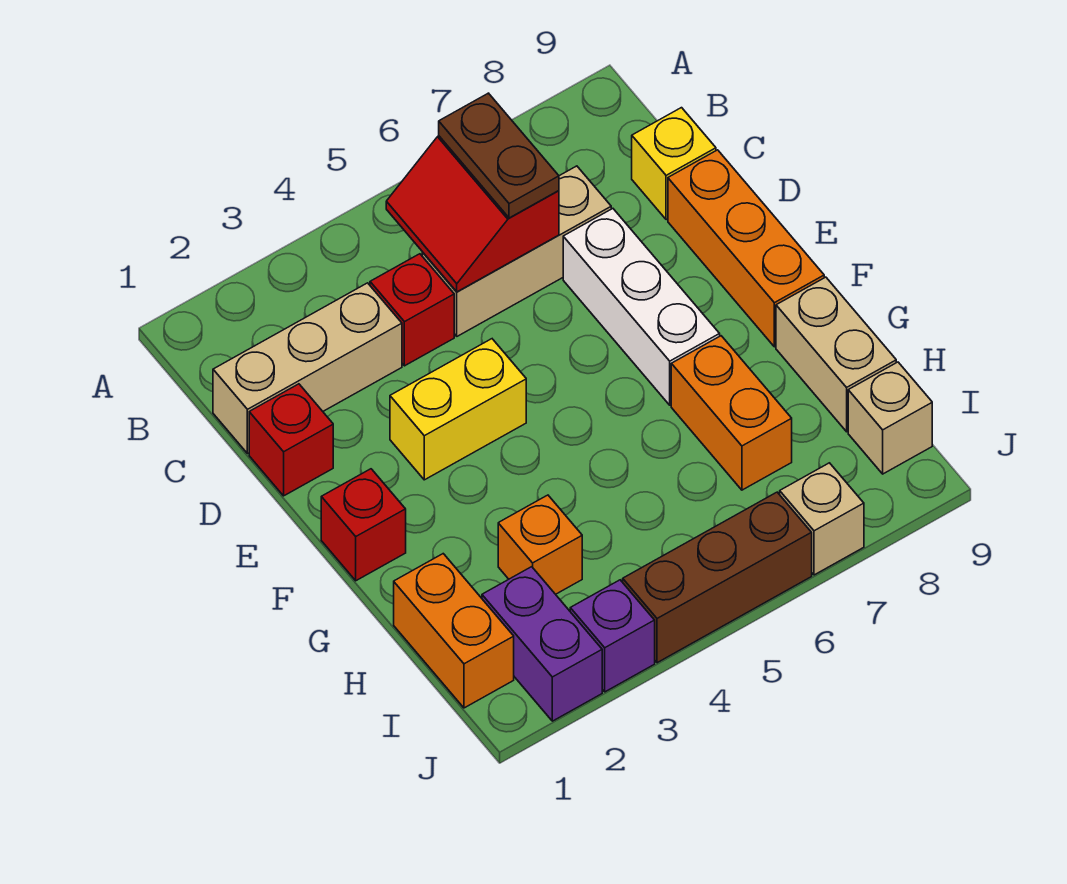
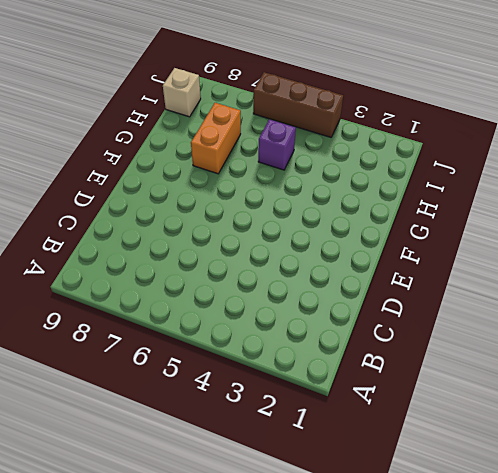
purple brick H5 level 1 -> purple brick J3 level 1
none -> tan brick C1:C3 level 1
none -> red brick C4 level 1
none -> tan brick C5:C7 level 1

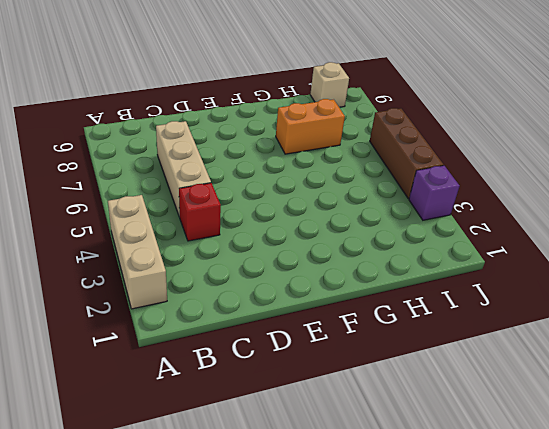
tan brick A2:A4 level 1 -> tan brick C1:C3 level 1
none -> yellow brick C9 level 1
none -> red brick D1 level 1
none -> white brick D7:F7 level 1

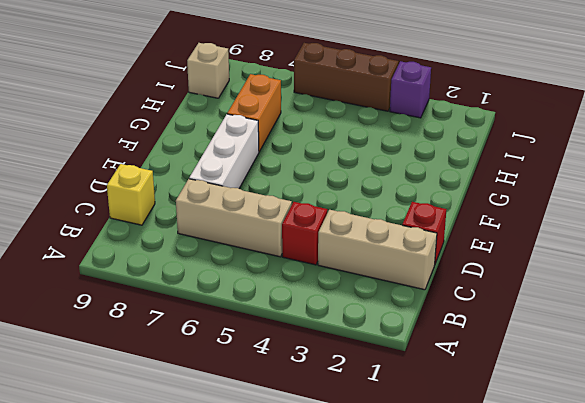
none -> orange brick D9:F9 level 1
none -> yellow brick E3:E4 level 1
none -> red brick F1 level 1

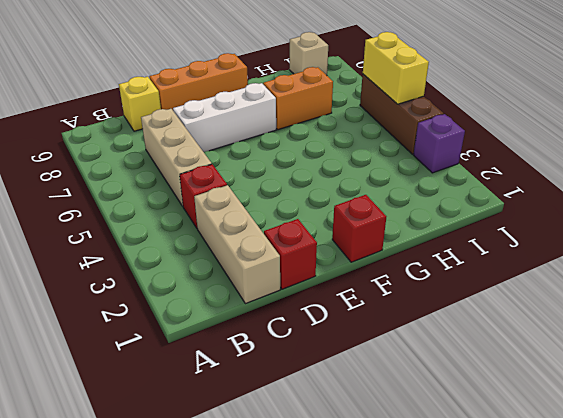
yellow brick J5:J6 level 2 -> yellow brick E3:E4 level 1
none -> tan brick G9:H9 level 1
none -> orange brick H1:I1 level 1
none -> orange brick H3 level 1

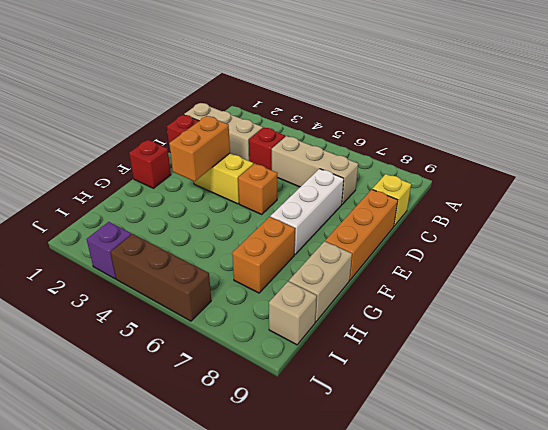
orange brick E3:F3 level 2 -> orange brick H1:I1 level 1
orange brick E5 level 1 -> orange brick H3 level 1
none -> purple brick I2:J2 level 1
none -> tan brick J7 level 1
none -> red slope B5:C6 level 2 top 6

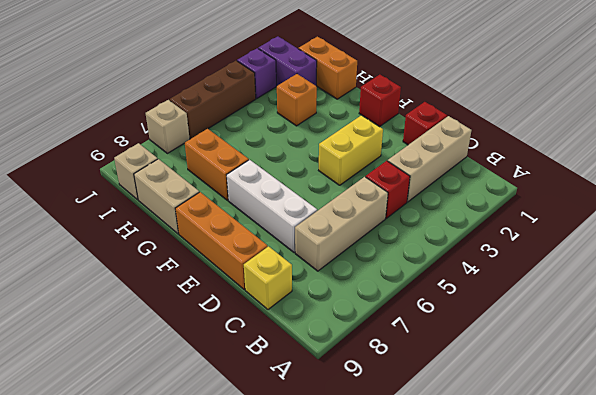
none -> red slope B5:C6 level 2 top 6
none -> brown plate B6:C6 level 3

